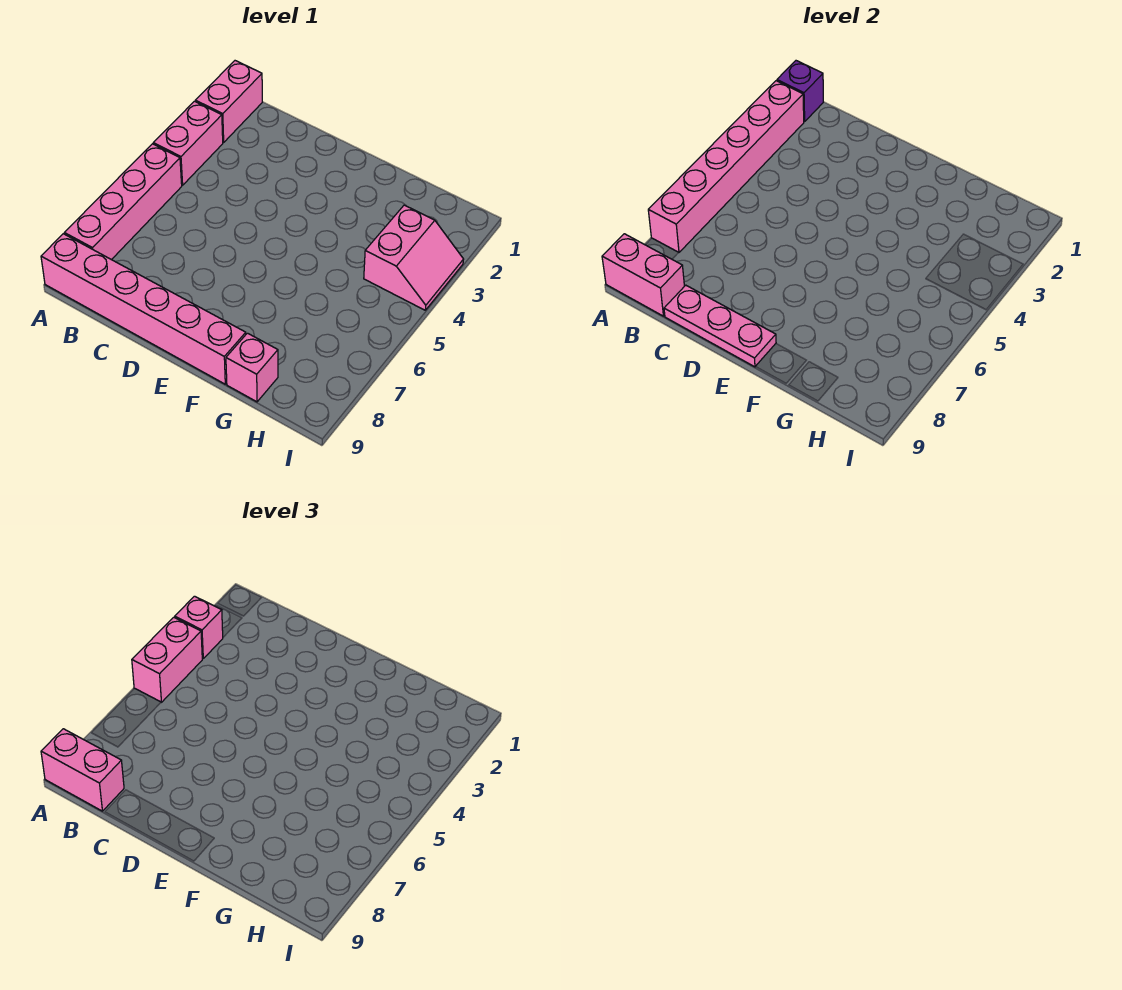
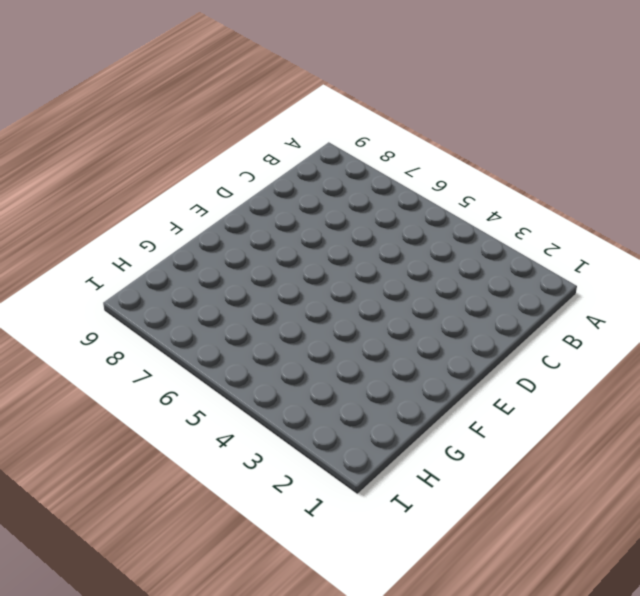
none -> pink brick A1:A2 level 1
none -> pink brick A3:A4 level 1
none -> pink brick A5:A8 level 1

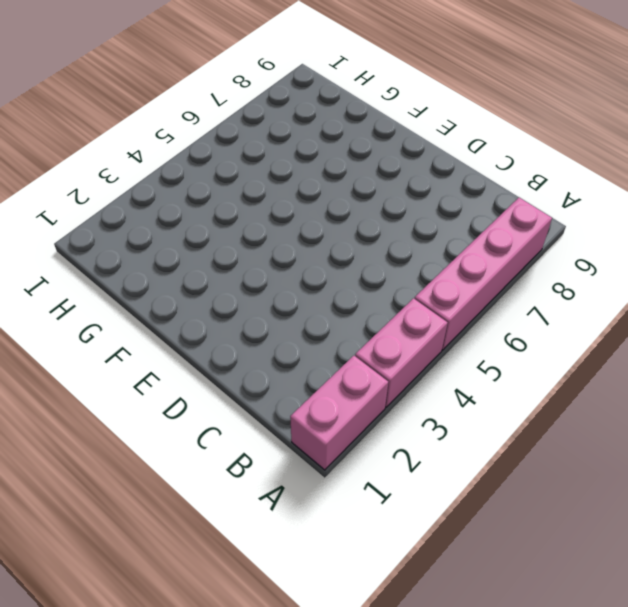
none -> pink brick A9:F9 level 1
none -> pink brick G9 level 1
none -> pink slope H3:I4 level 1 top H

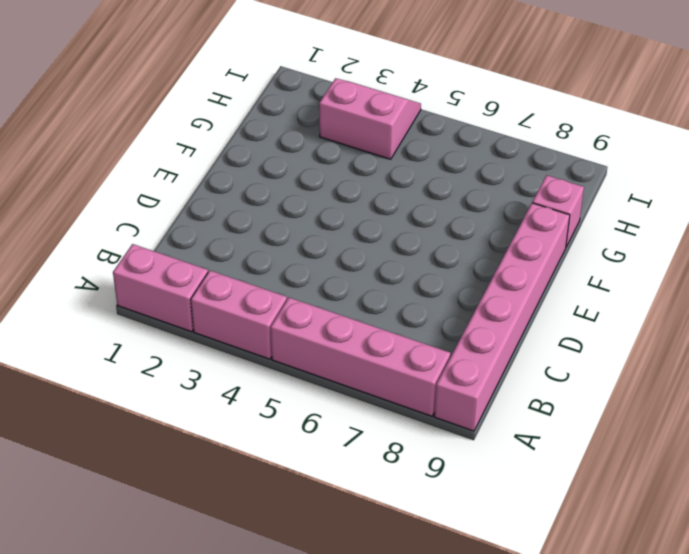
none -> purple brick A1 level 2
none -> pink brick A2:A7 level 2
none -> pink brick A9:B9 level 2

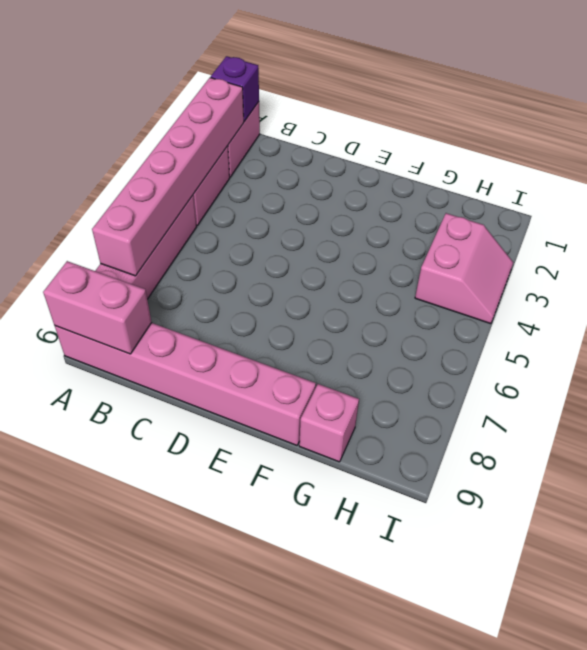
none -> pink plate C9:E9 level 2
none -> pink brick A3 level 3
none -> pink brick A4:A5 level 3

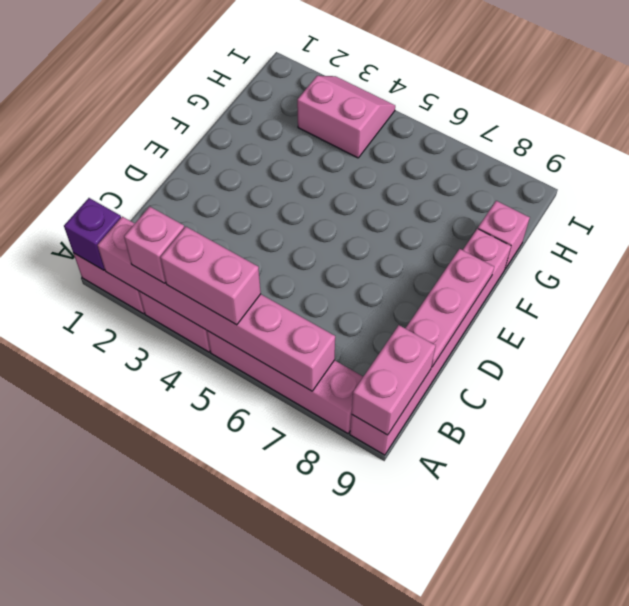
none -> pink brick A9:B9 level 3

